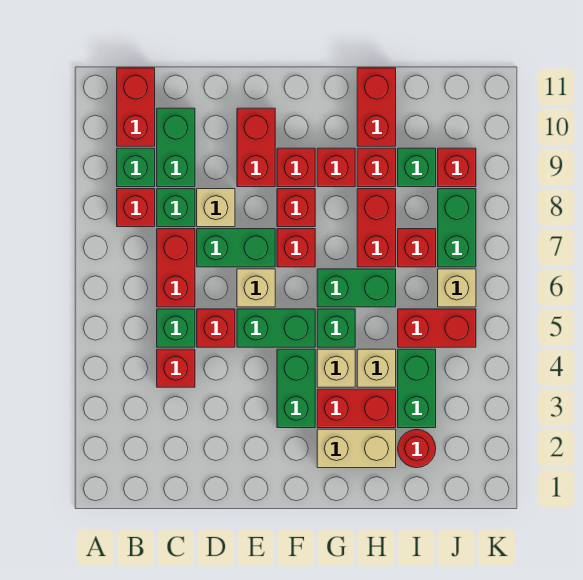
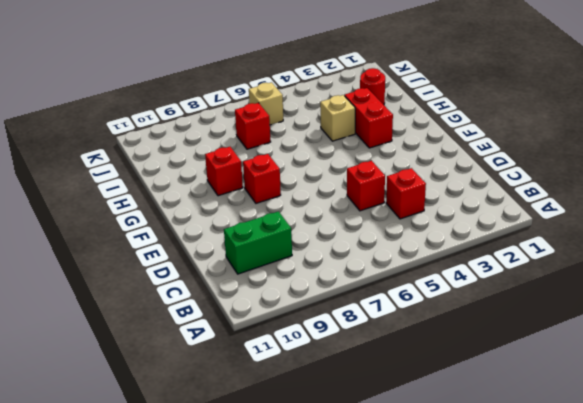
none -> red brick B8 level 1
none -> green brick B9 level 1
none -> red brick B10:B11 level 1
none -> green brick C5 level 1

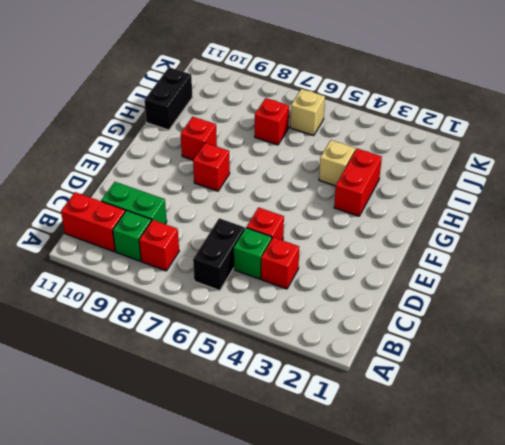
black brick B6:C6 level 1 -> red brick C6:C7 level 1
black brick H11:I11 level 1 -> red brick H10:H11 level 1
none -> green brick C8 level 1
none -> green brick D7:E7 level 1
none -> tan brick D8 level 1
none -> green brick E5:F5 level 1

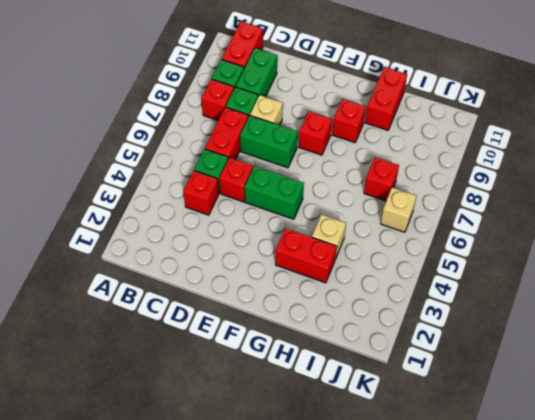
none -> tan brick E6 level 1
none -> red brick E9:E10 level 1
none -> green brick F3:F4 level 1
none -> red brick F7 level 1

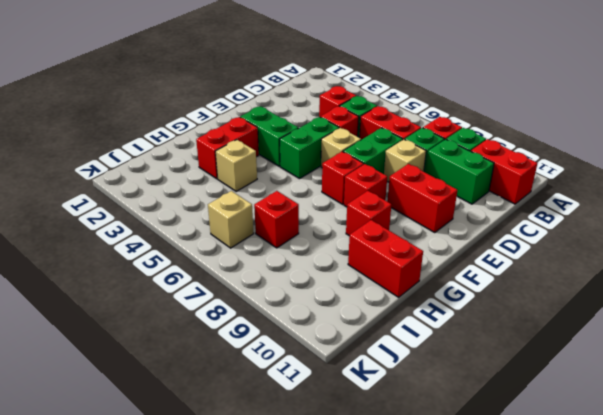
none -> red brick F9 level 1
none -> tan brick G2:H2 level 1
none -> tan brick G4 level 1
none -> green brick G5 level 1

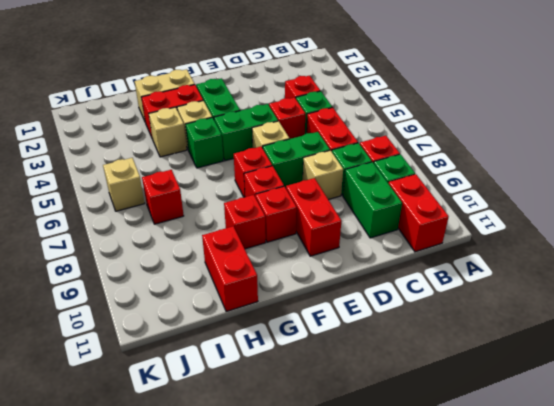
none -> green brick G6:H6 level 1
none -> red brick H7:H8 level 1
none -> red brick H9 level 1
none -> red round brick I2 level 1

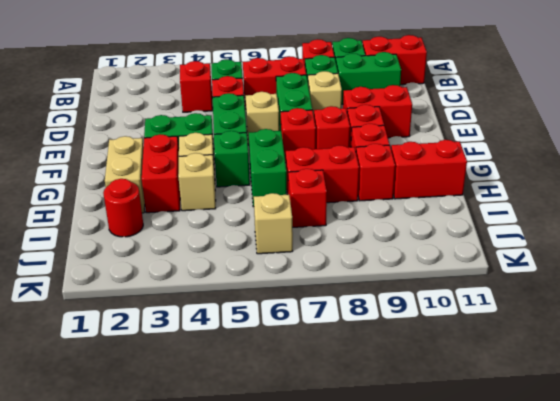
none -> green brick I3:I4 level 1
none -> red brick I5:J5 level 1
none -> green brick I9 level 1
none -> green brick J7:J8 level 1

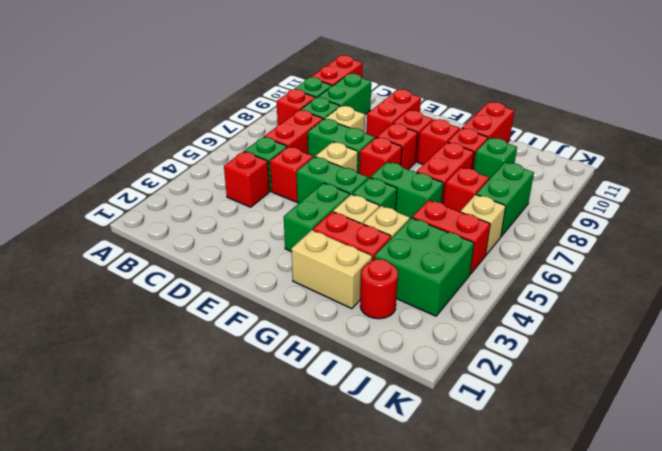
green brick I3:J4 level 1 -> green brick I3:I4 level 1
none -> red brick J9 level 1

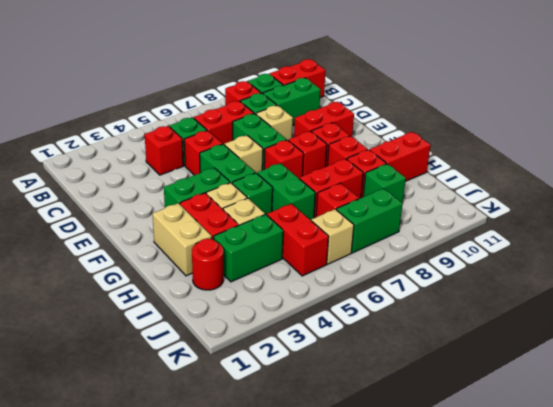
none -> red brick J9 level 1

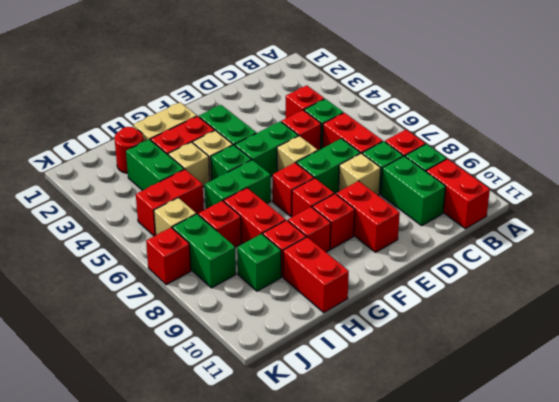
red brick K7 level 1 -> red brick J9 level 1

